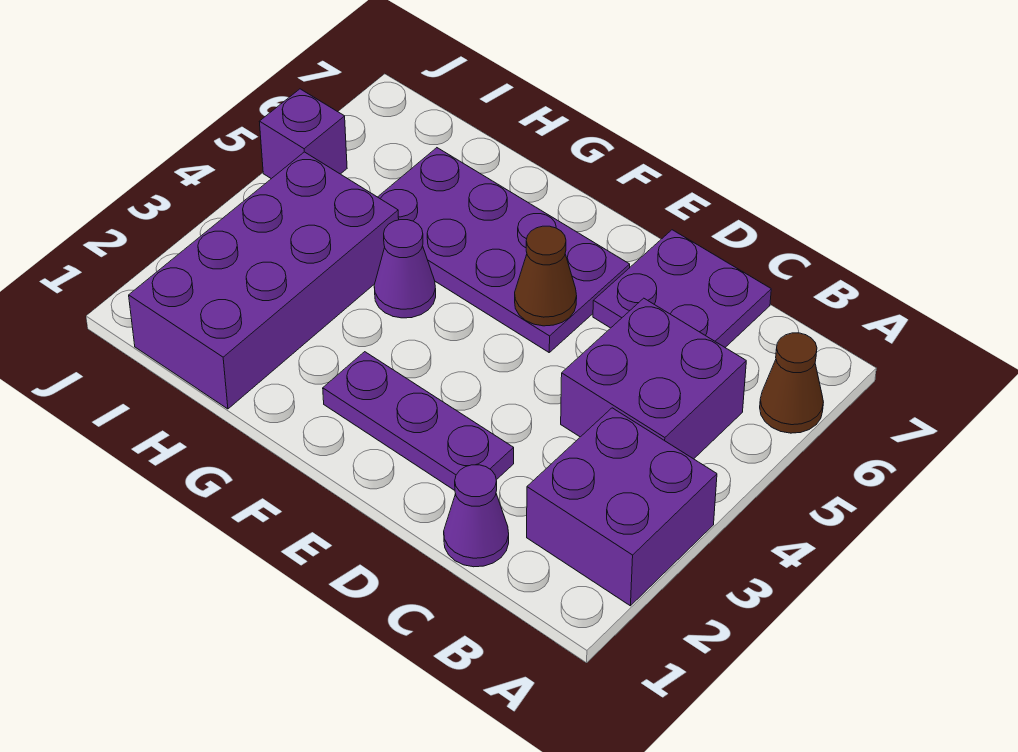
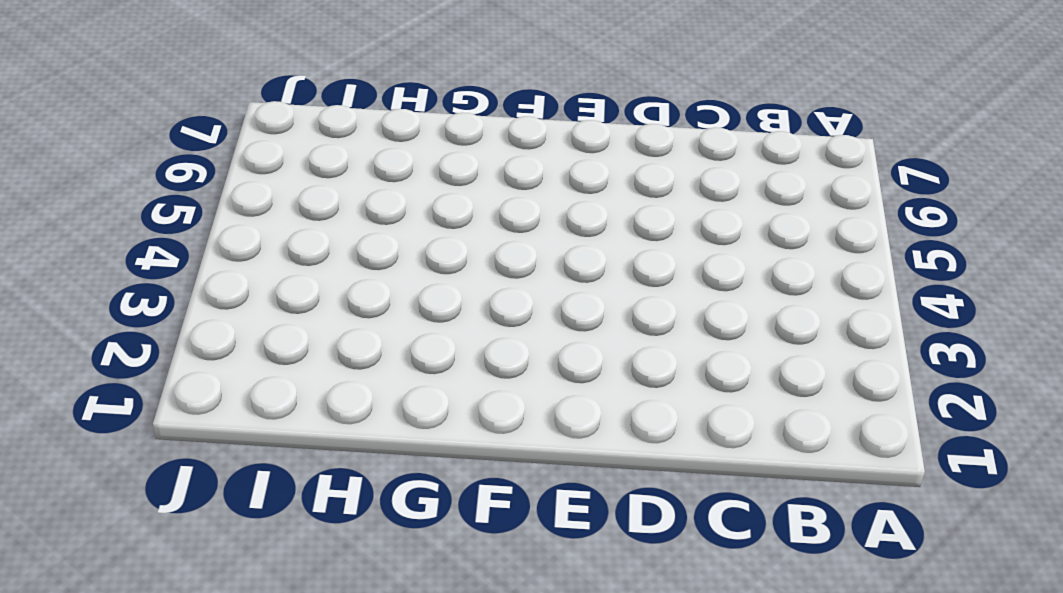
none -> purple brick A2:B3 level 1
none -> brown cone A6 level 1

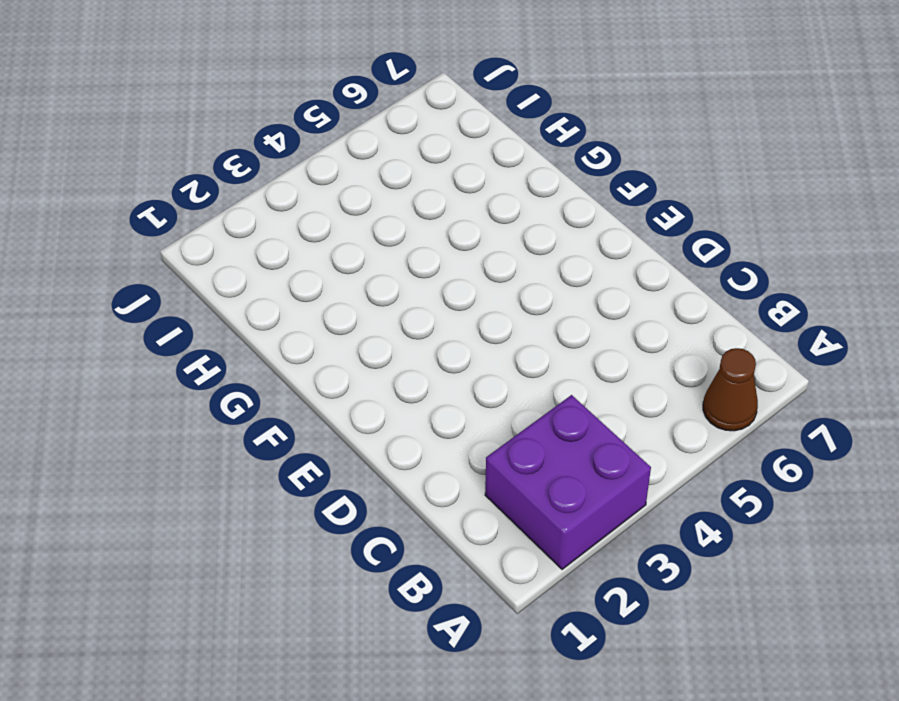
none -> purple brick B4:C5 level 1
none -> purple cone C1 level 1

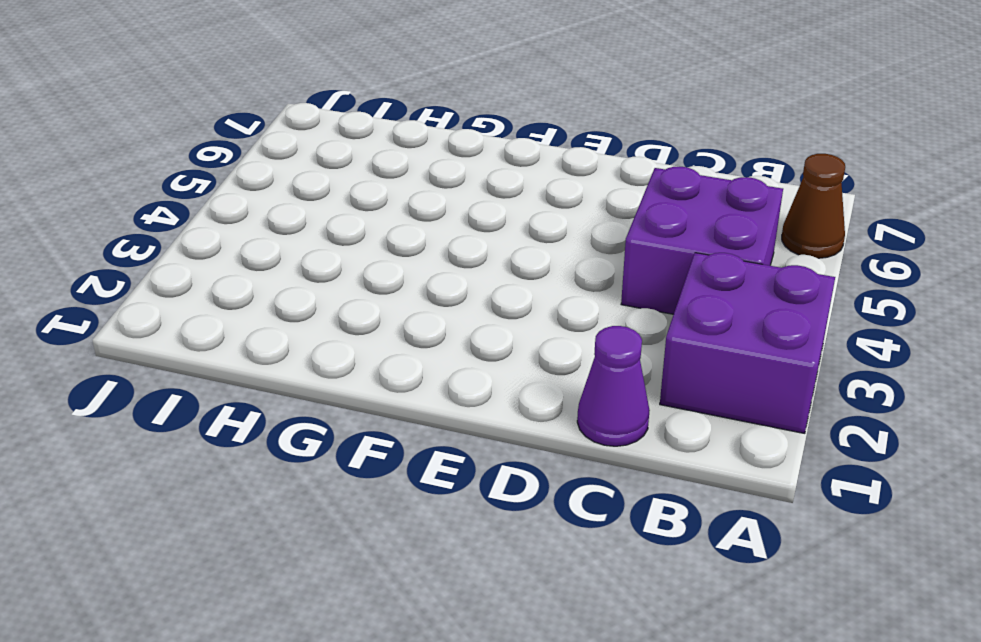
none -> purple plate C6:D7 level 1
none -> purple plate D2:F2 level 1

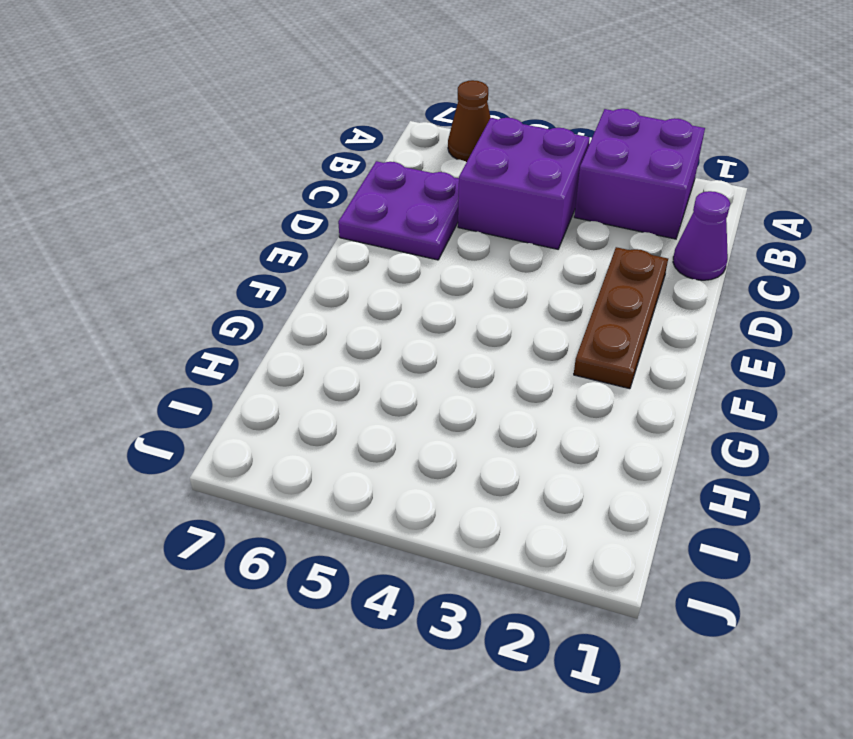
brown plate D2:F2 level 1 -> purple plate D2:F2 level 1
none -> purple plate E5:H6 level 1
none -> purple cone G4 level 1

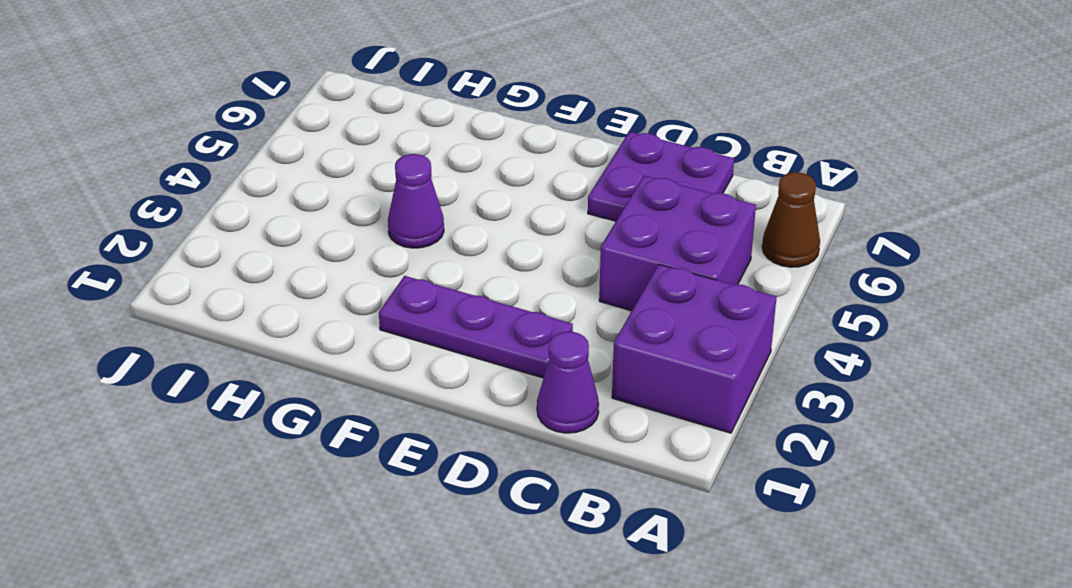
none -> purple plate E5:H6 level 1
none -> purple brick H1:I4 level 1

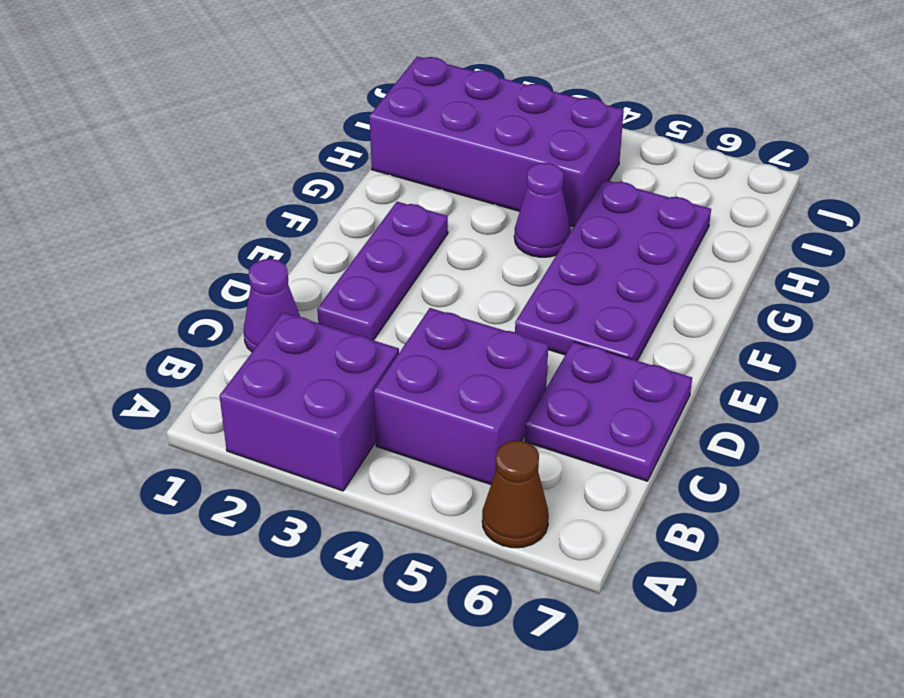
none -> purple brick J5 level 1
none -> brown cone E5 level 2

